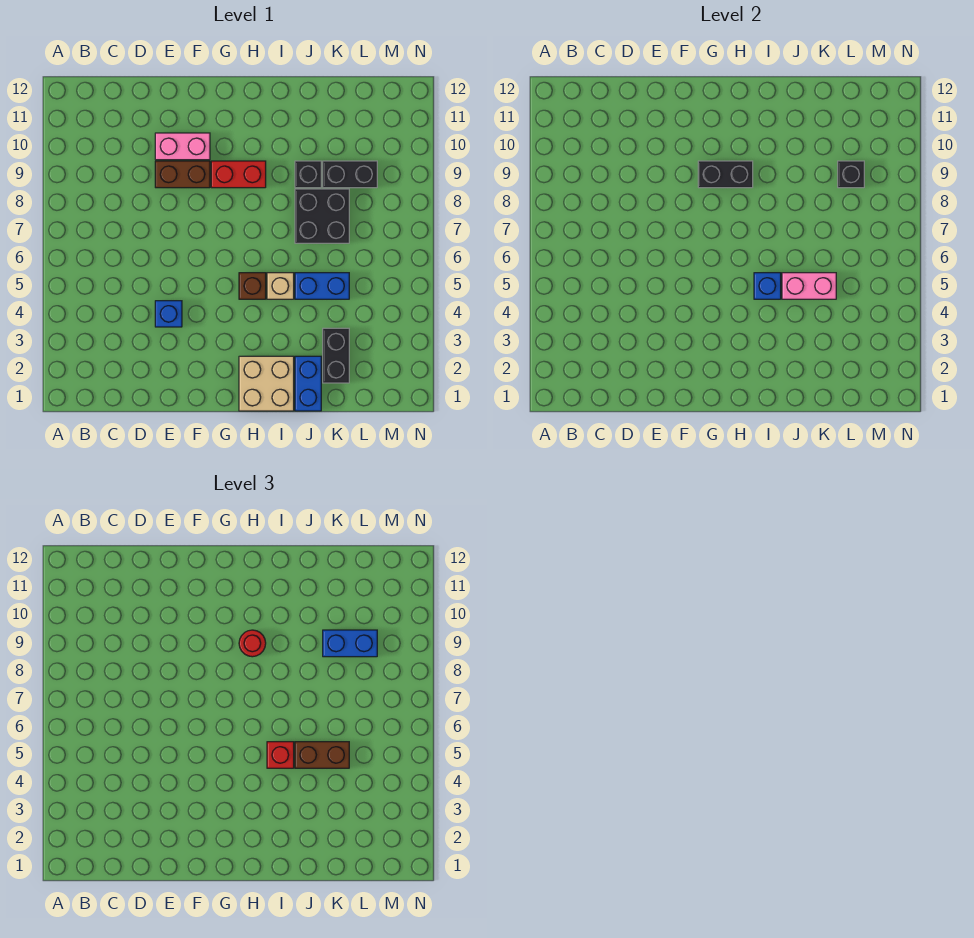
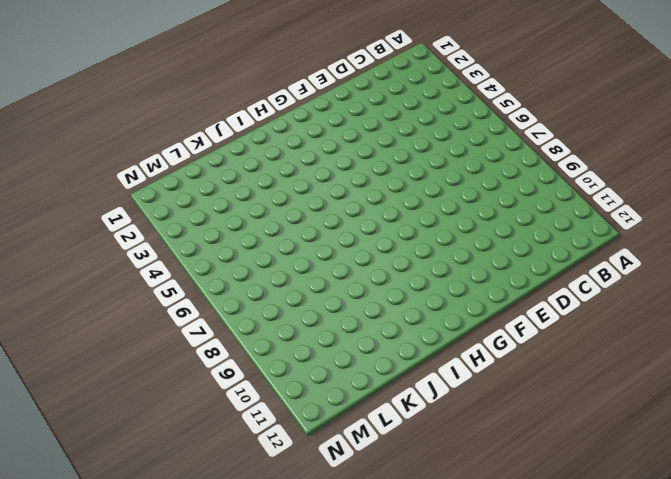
none -> blue brick E4 level 1
none -> brown brick E9:F9 level 1
none -> pink brick E10:F10 level 1

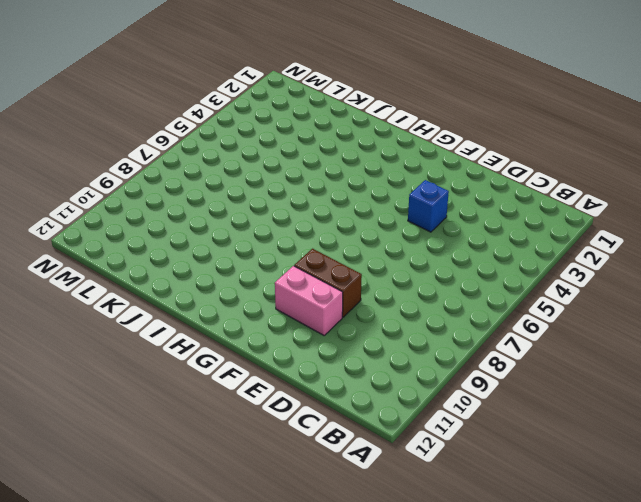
none -> red brick G9:H9 level 1
none -> tan brick H1:I2 level 1
none -> brown brick H5 level 1

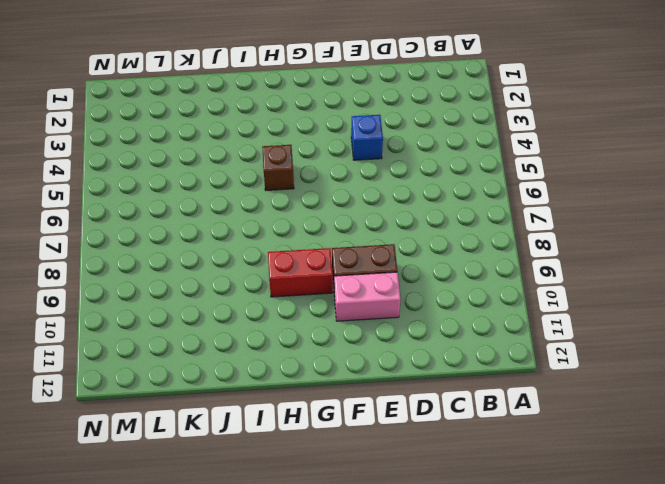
none -> tan brick H1:I2 level 1
none -> tan brick I5 level 1
none -> blue brick J1:J2 level 1

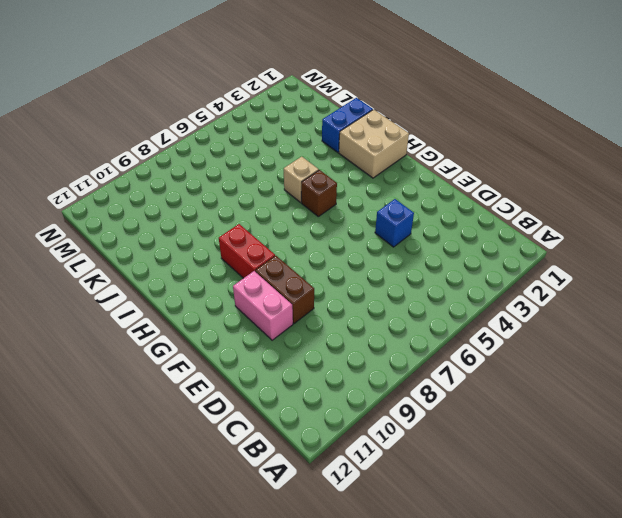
none -> blue brick J5:K5 level 1
none -> black brick J7:K8 level 1
none -> black brick J9 level 1

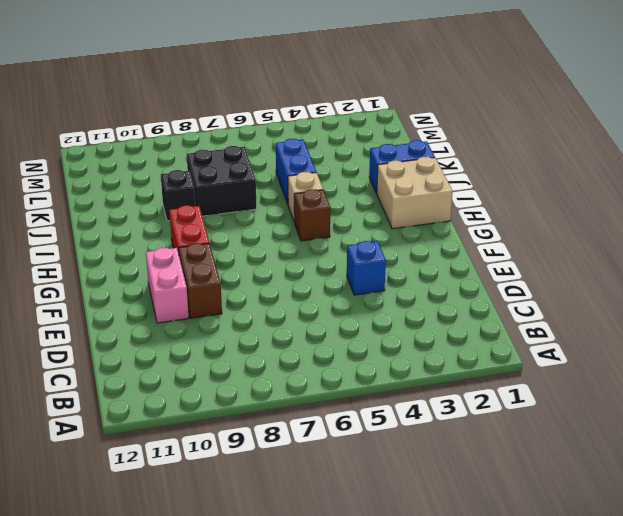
none -> black brick K2:K3 level 1
none -> black brick K9:L9 level 1
none -> black brick G9:H9 level 2

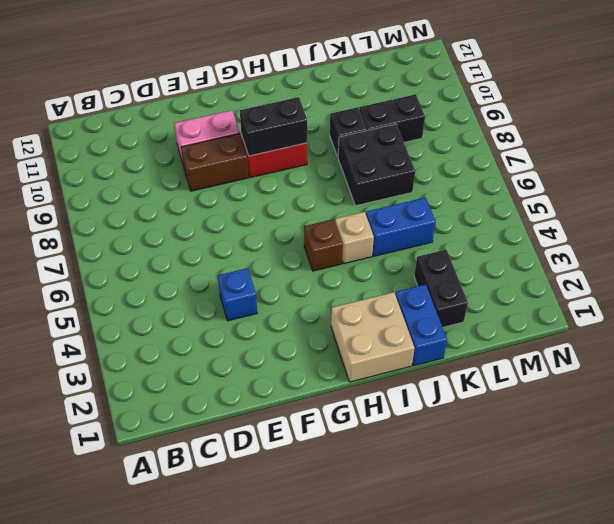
none -> blue brick I5 level 2
none -> pink brick J5:K5 level 2
none -> black brick L9 level 2

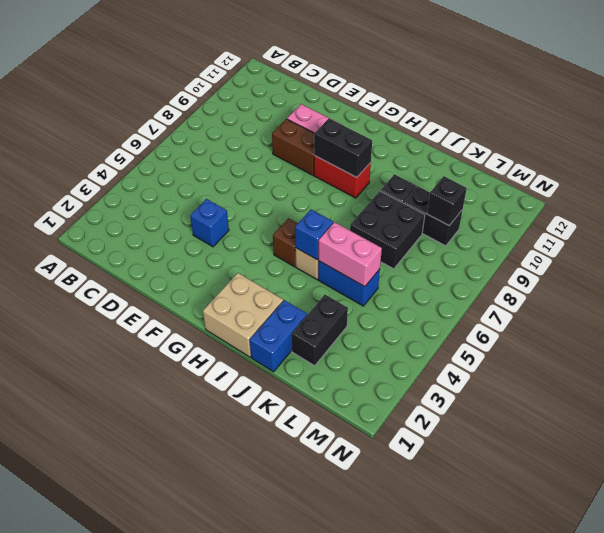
none -> red round brick H9 level 3
none -> red brick I5 level 3
none -> brown brick J5:K5 level 3

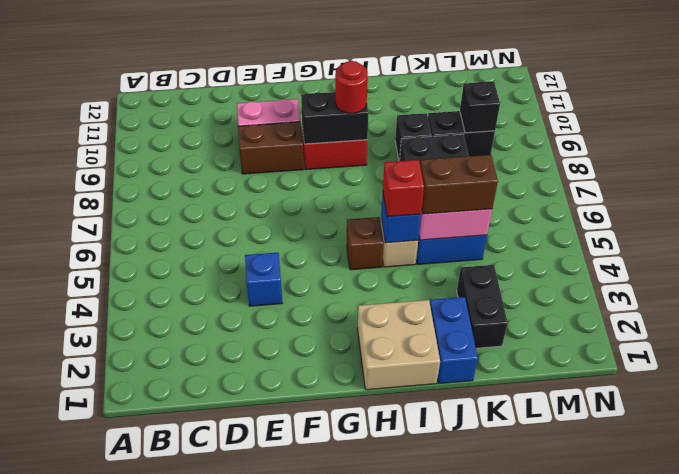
none -> blue brick K9:L9 level 3

